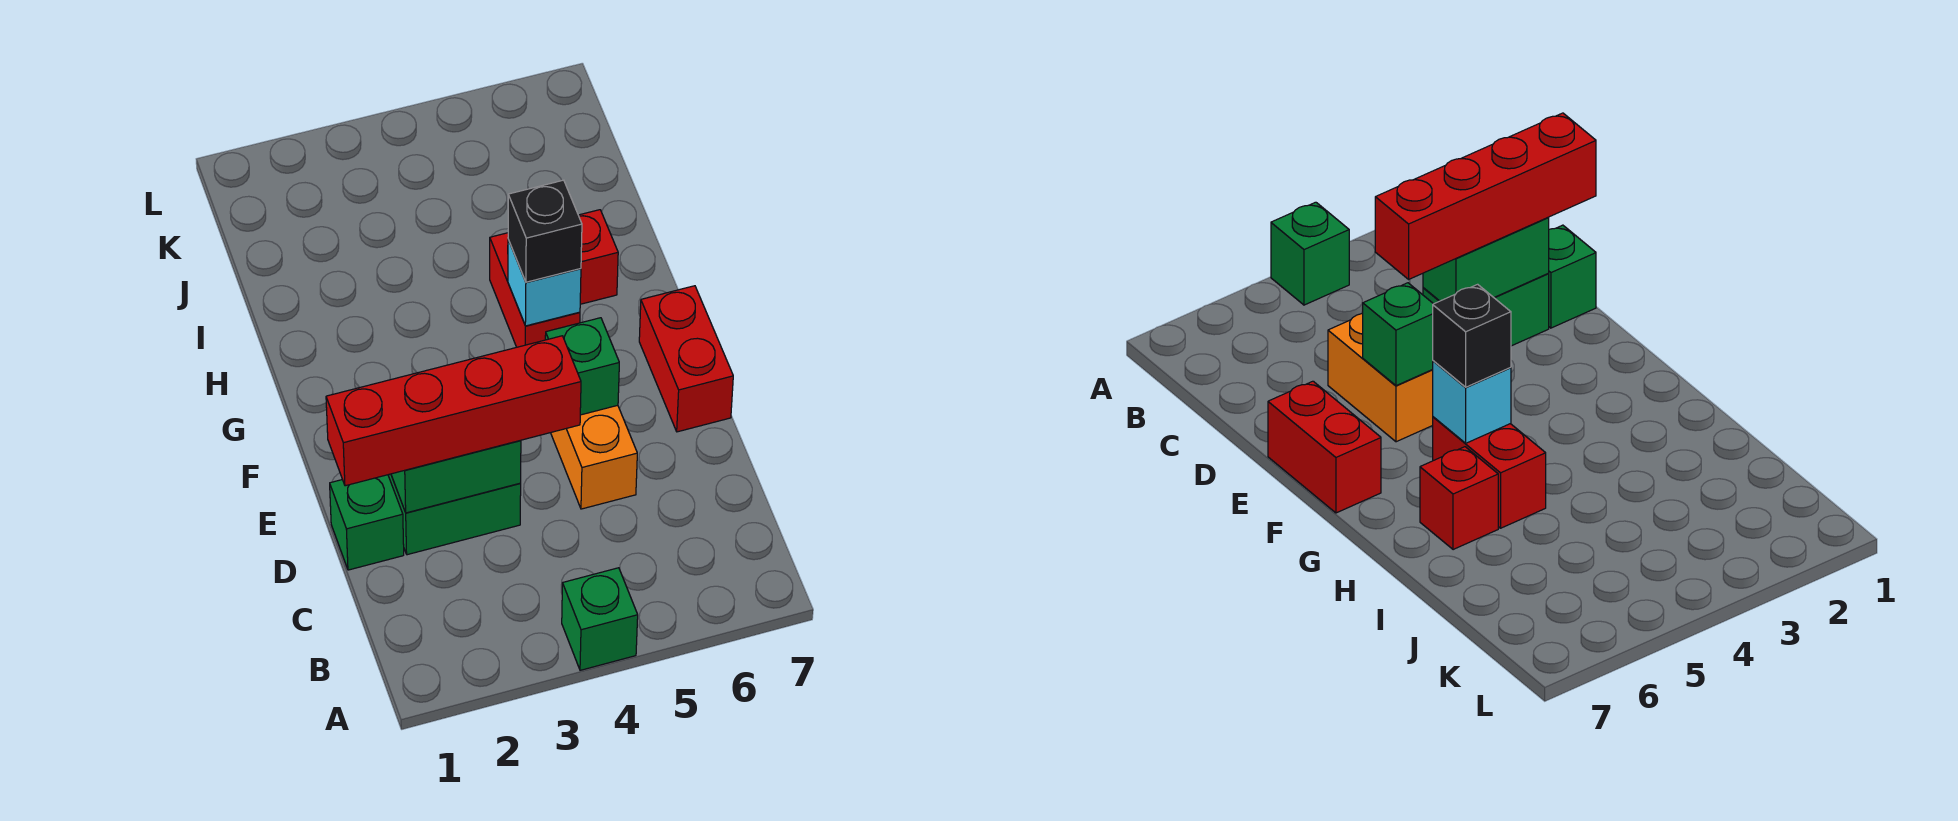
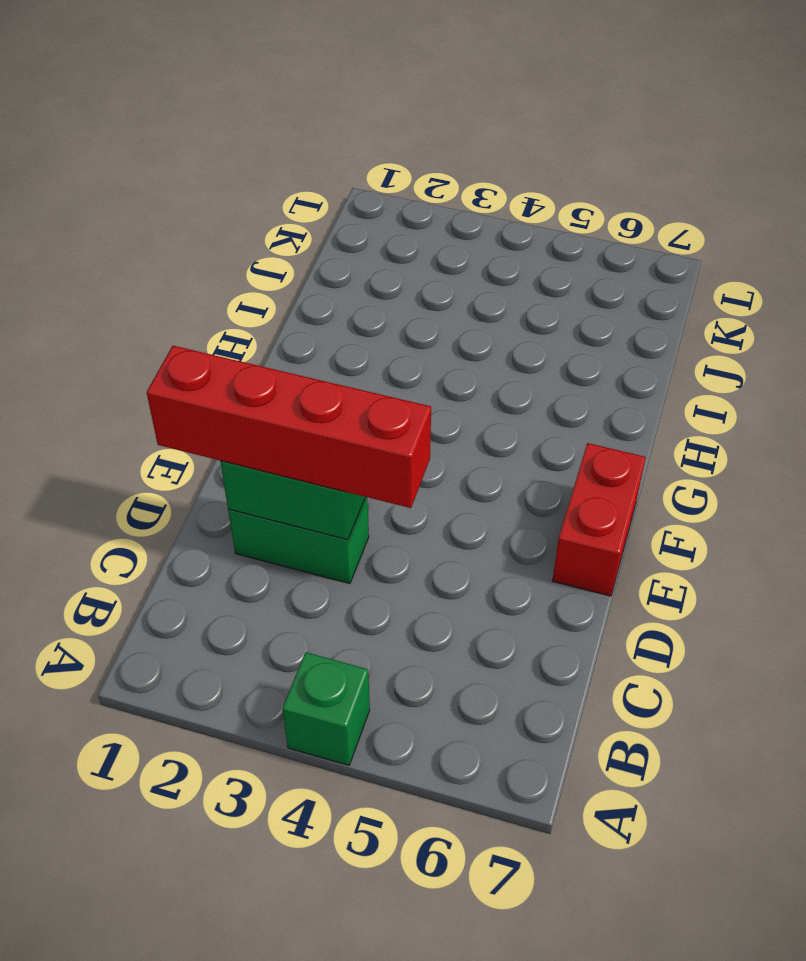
none -> green brick D1 level 1
none -> orange brick D5:E5 level 1
none -> red brick G5:H5 level 1

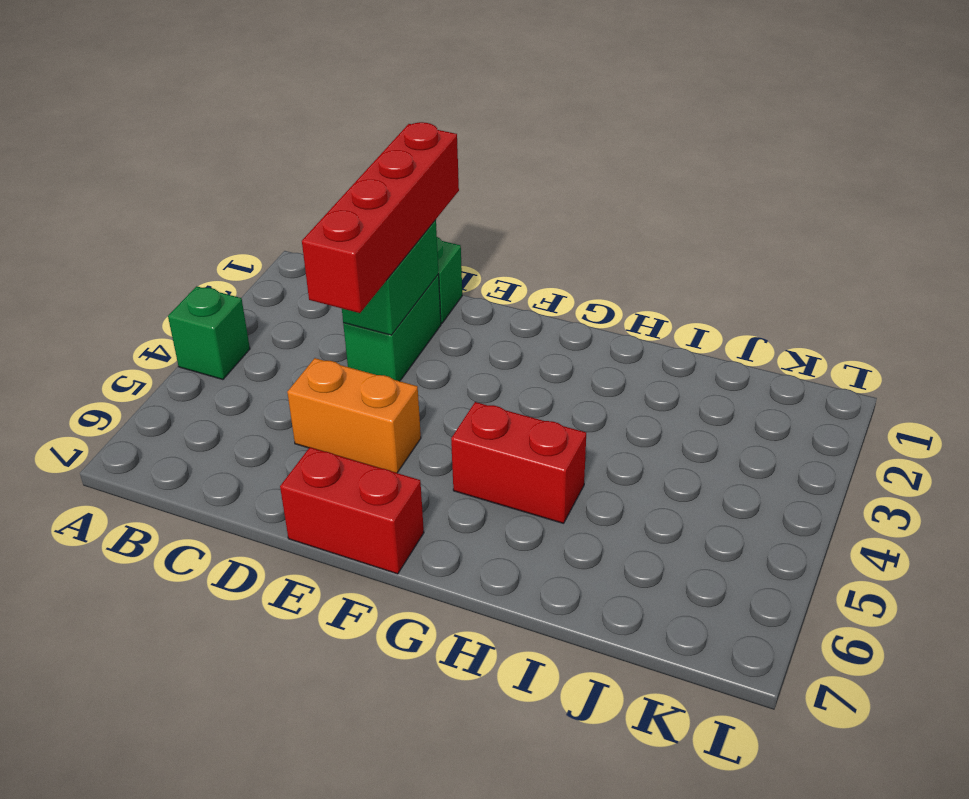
none -> red brick H6 level 1
none -> green brick E5 level 2
none -> cyan brick G5 level 2

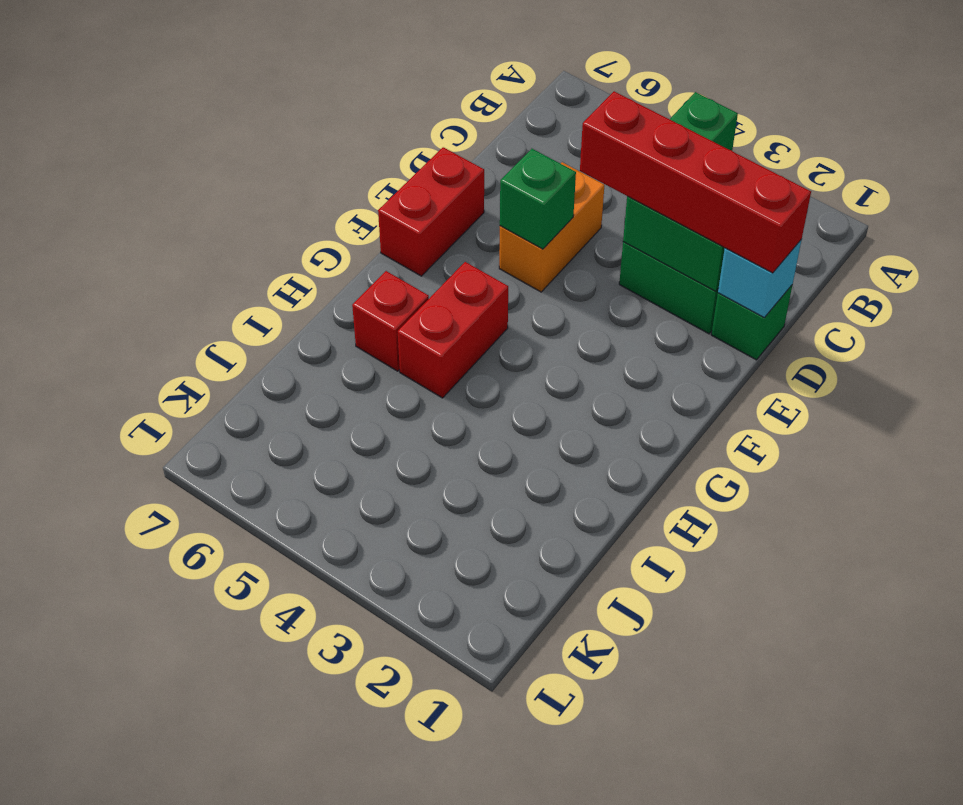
cyan brick D1 level 2 -> cyan brick G5 level 2
none -> black brick G5 level 3

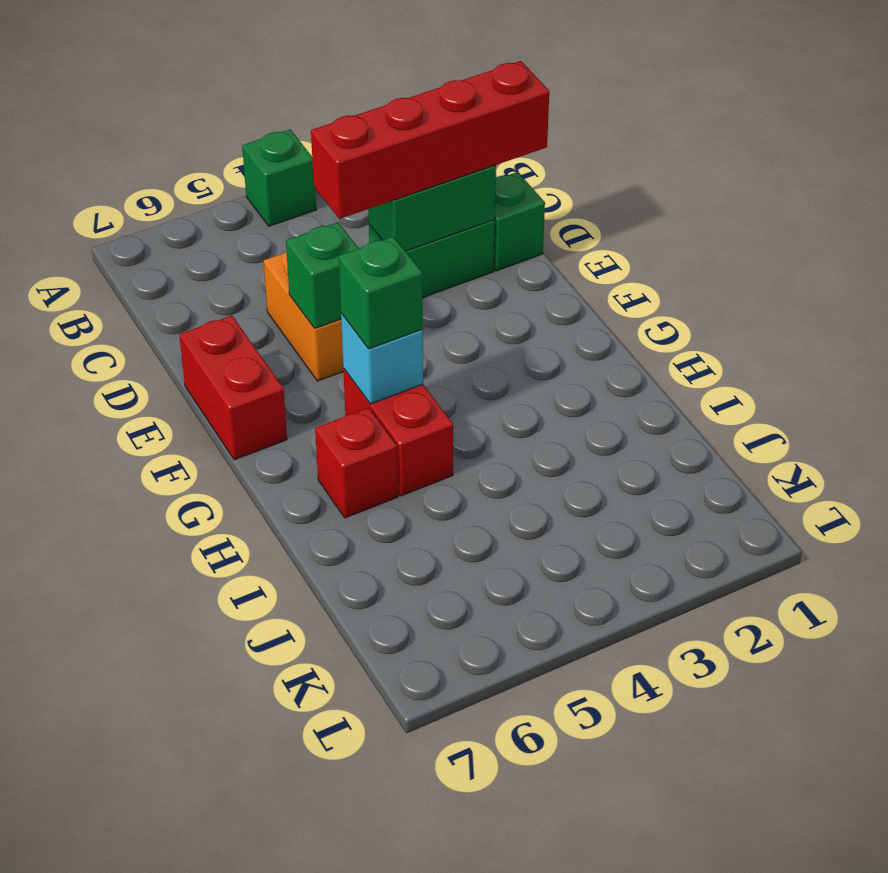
green brick G5 level 3 -> black brick G5 level 3

